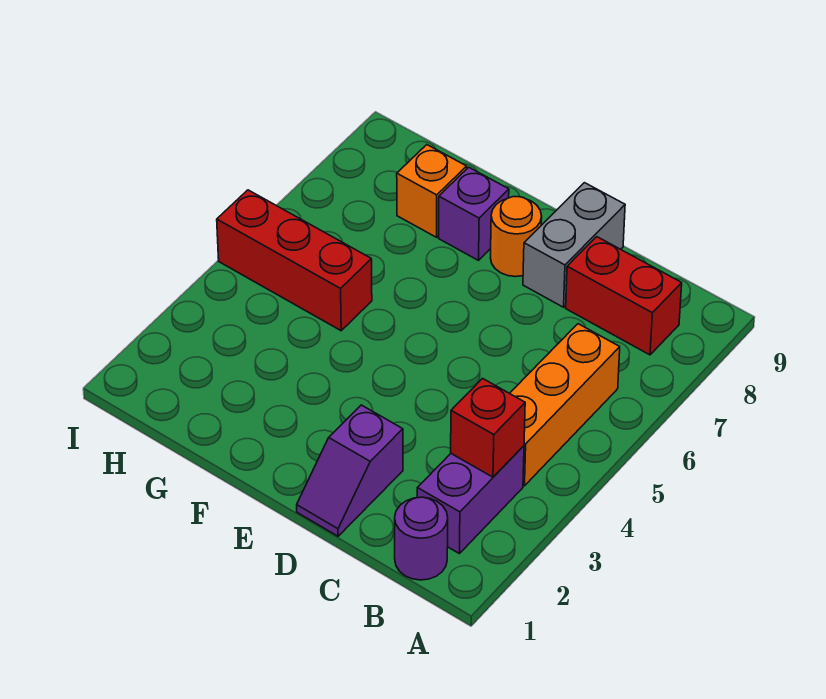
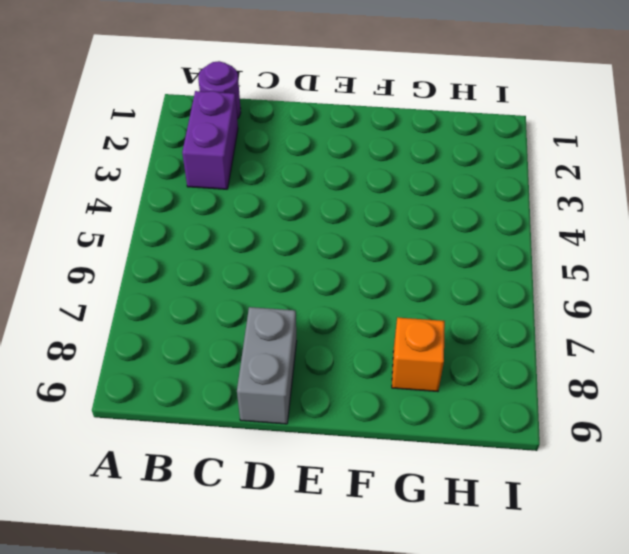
none -> orange brick B4:B6 level 1
none -> red brick B8:C8 level 1

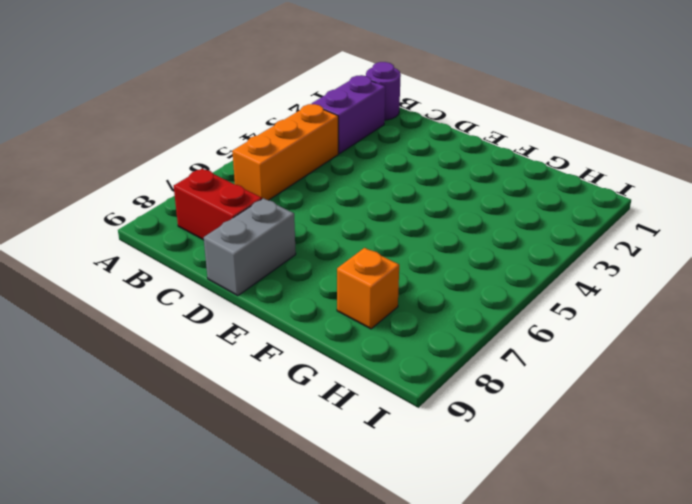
none -> purple slope D1:D2 level 1 top 2
none -> orange round brick E8 level 1

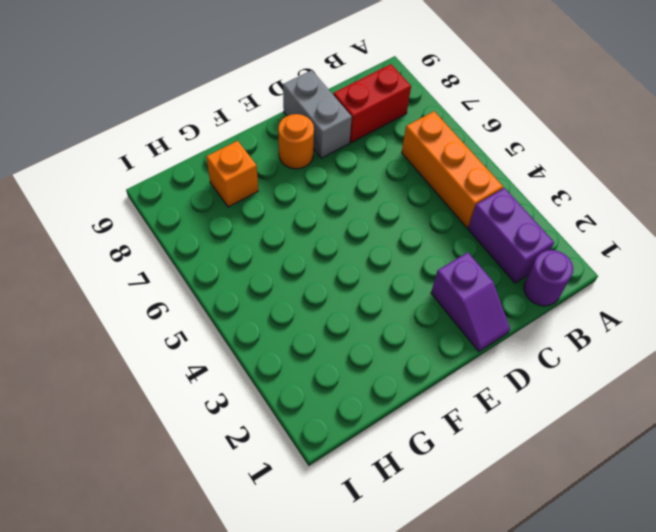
none -> purple brick F8 level 1
none -> red brick G5:I5 level 1

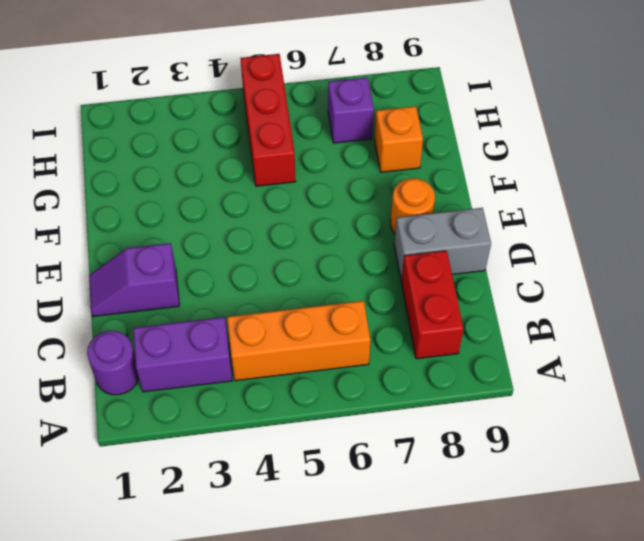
purple brick H7 level 1 -> purple brick F8 level 1
none -> red brick B3 level 2

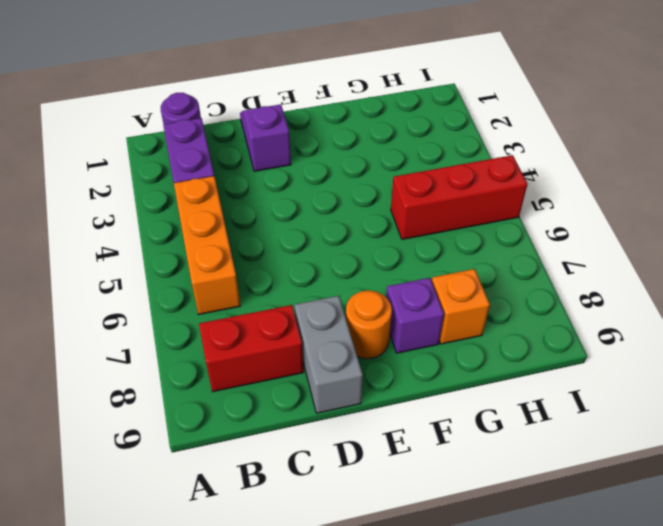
none -> red brick B3 level 2

